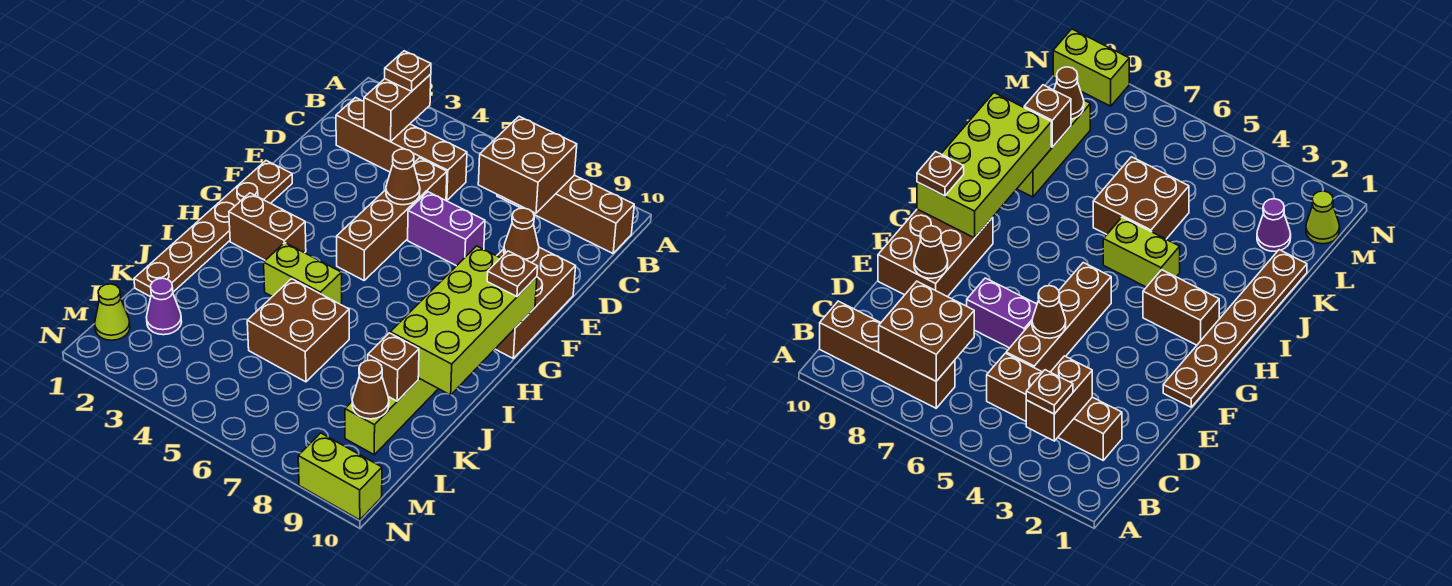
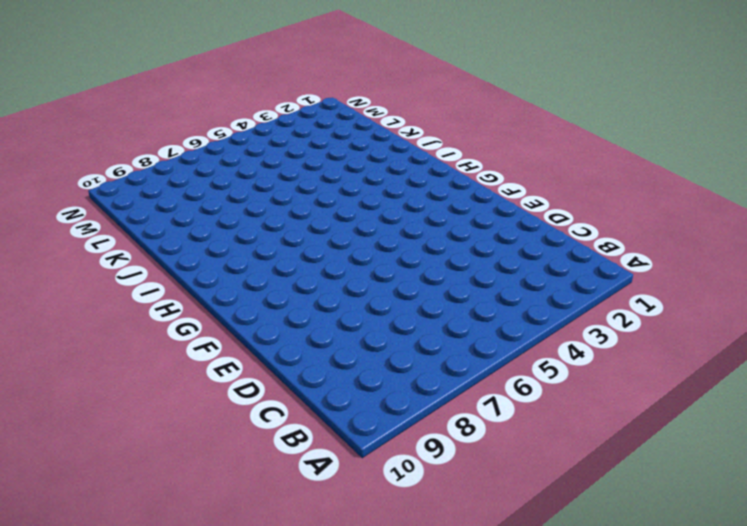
none -> brown brick B7:B10 level 1
none -> brown brick C2:C5 level 1
none -> brown brick D5:G5 level 1

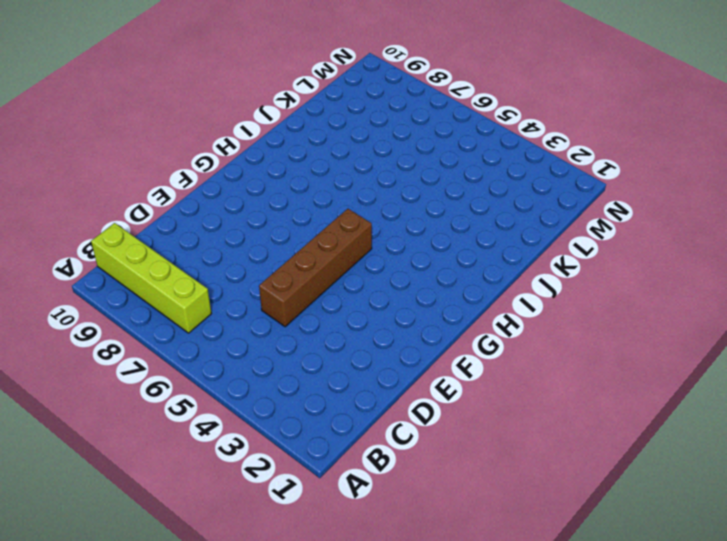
lime brick B7:B10 level 1 -> brown brick B7:B10 level 1
none -> brown brick C2:C5 level 1
none -> purple brick E6:E7 level 1
none -> brown brick E9:G10 level 1

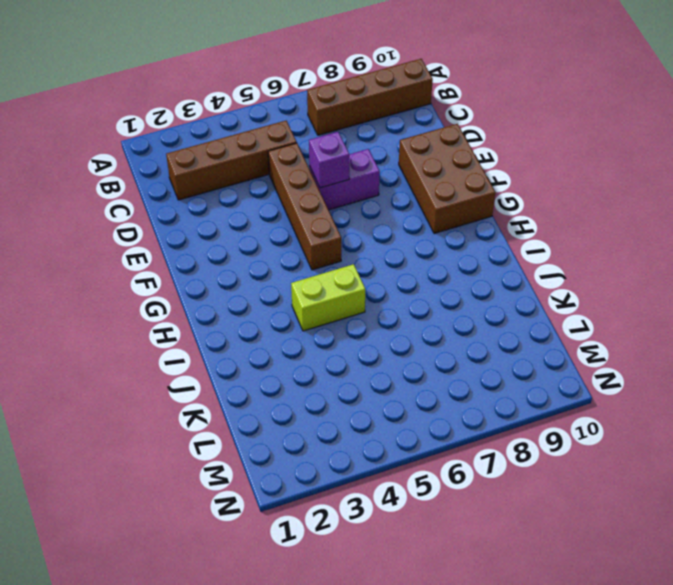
purple brick E6 level 2 -> none
none -> brown plate F1:K1 level 1
none -> brown brick H2:H3 level 1
none -> brown brick J5:K6 level 1

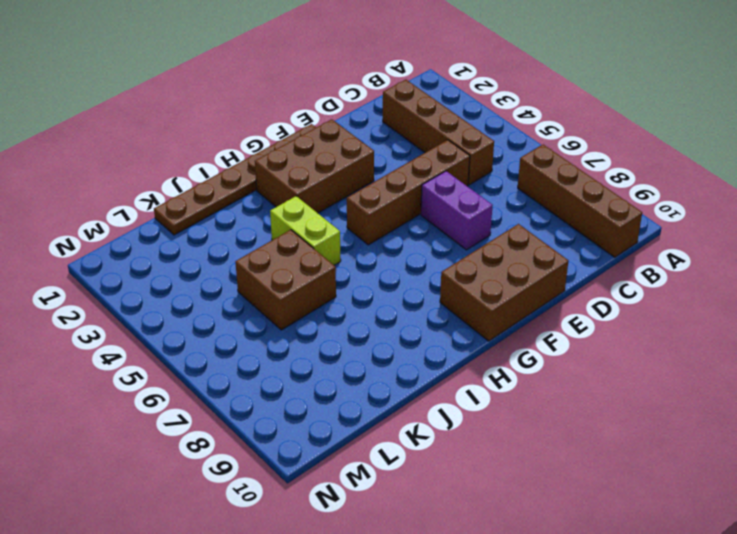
brown brick F2:H3 level 1 -> brown brick H2:H3 level 1
none -> lime brick J9:L9 level 1
none -> purple cone L2 level 1
none -> lime cone M1 level 1

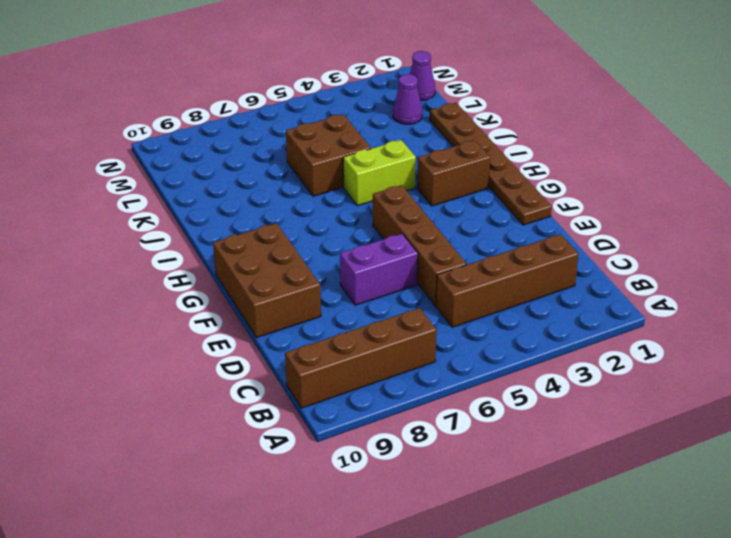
purple cone M1 level 1 -> lime cone M1 level 1
none -> lime brick J9:L9 level 1
none -> lime brick N9:N10 level 1
none -> brown brick B3:C3 level 2

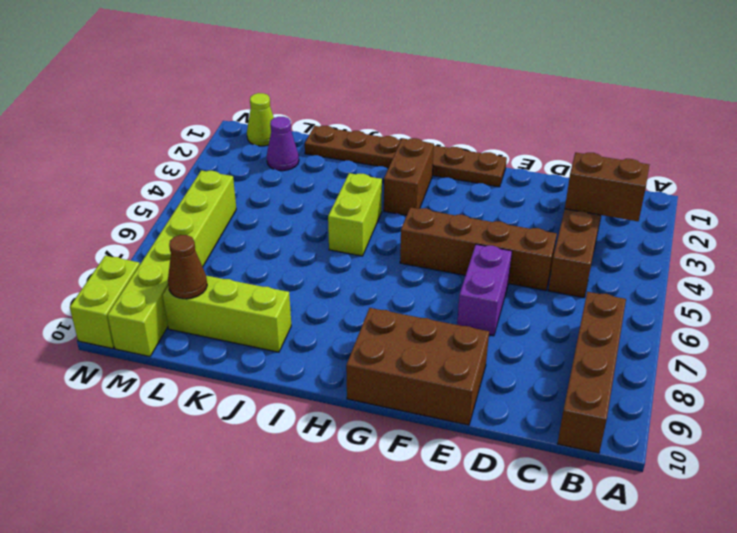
lime brick M5:M10 level 1 -> none
none -> brown brick J5:K6 level 1
none -> brown brick B7:C8 level 2
none -> brown cone E5 level 2

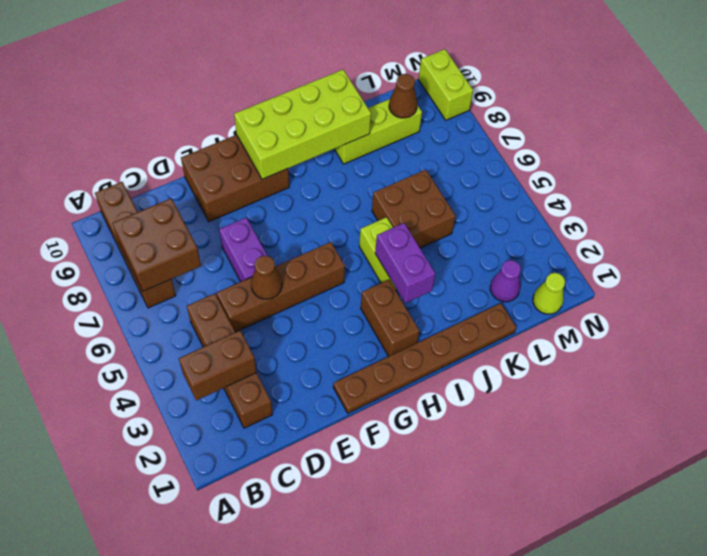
purple brick I3:I4 level 2 -> none
none -> brown cone E9 level 2
none -> brown brick K9 level 2
none -> brown plate B3 level 3

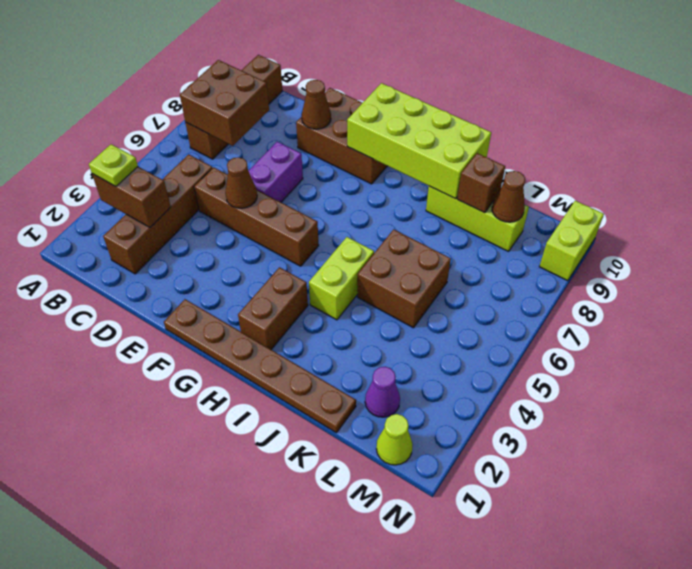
lime plate B3 level 3 -> brown plate B3 level 3
none -> brown plate G10 level 3

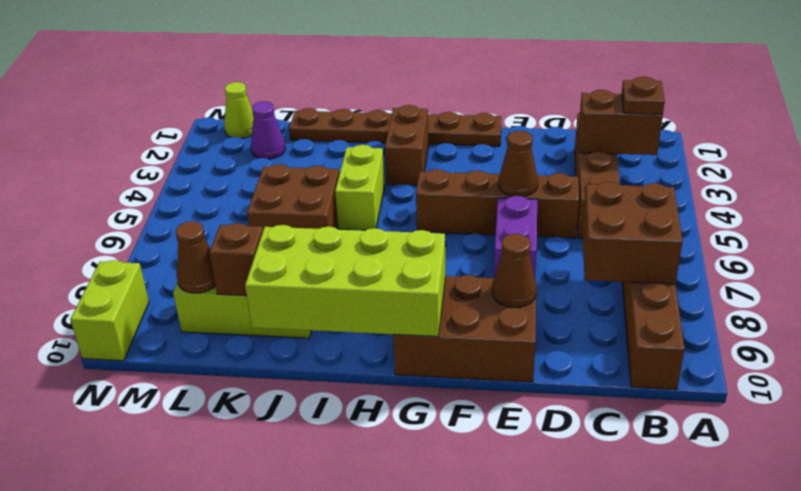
none -> brown plate G10 level 3

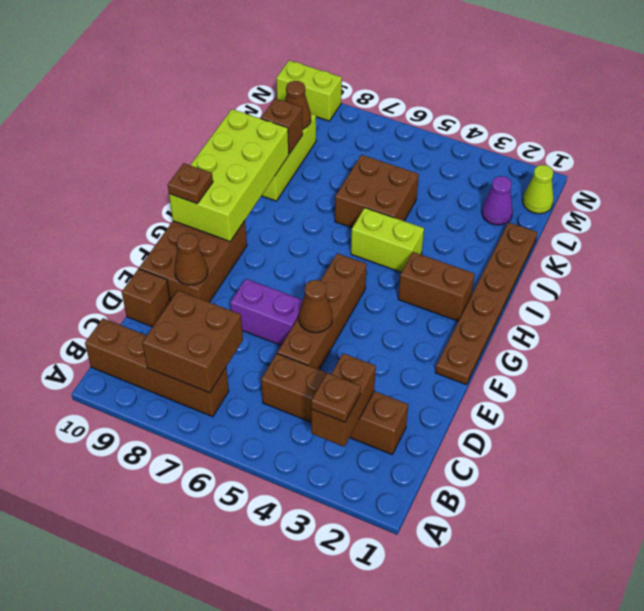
brown brick D10 level 1 -> none

